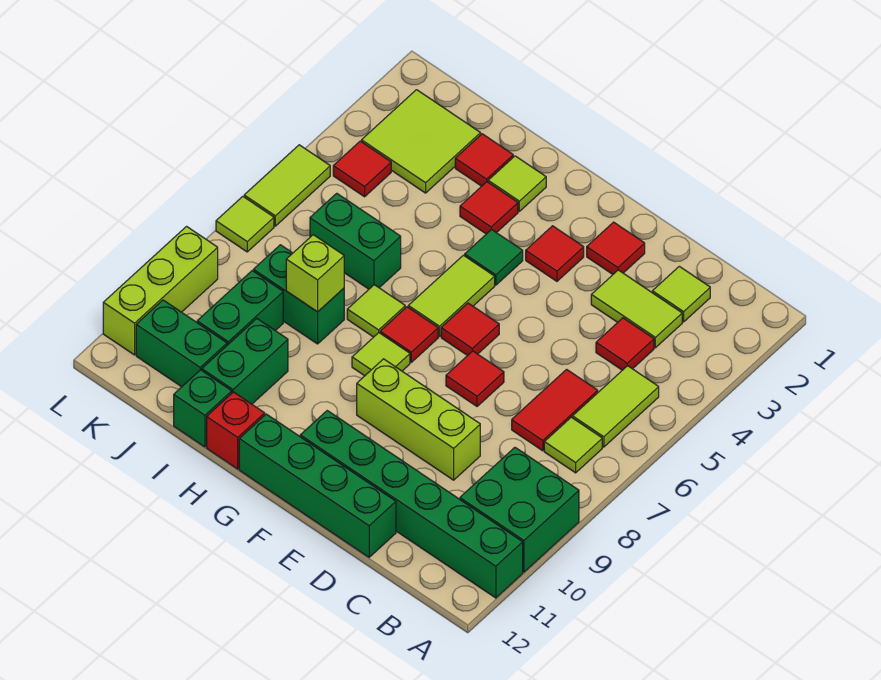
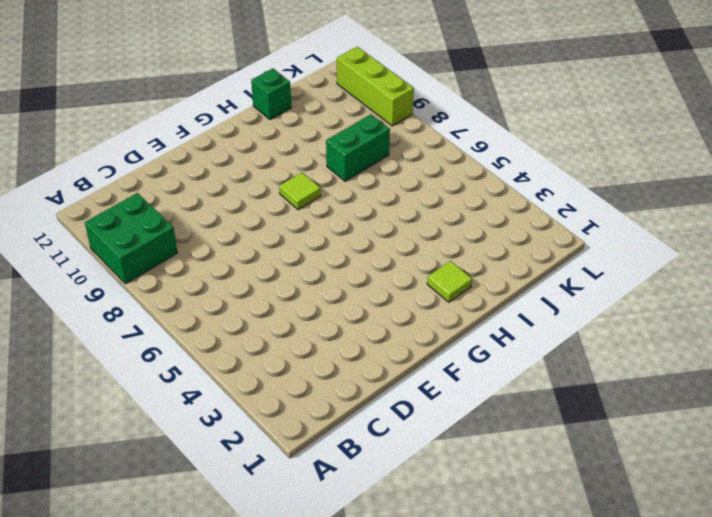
none -> green brick A11:F11 level 1
none -> lime tile B5:B6 level 1
none -> lime tile B7 level 1
none -> lime tile C2 level 1

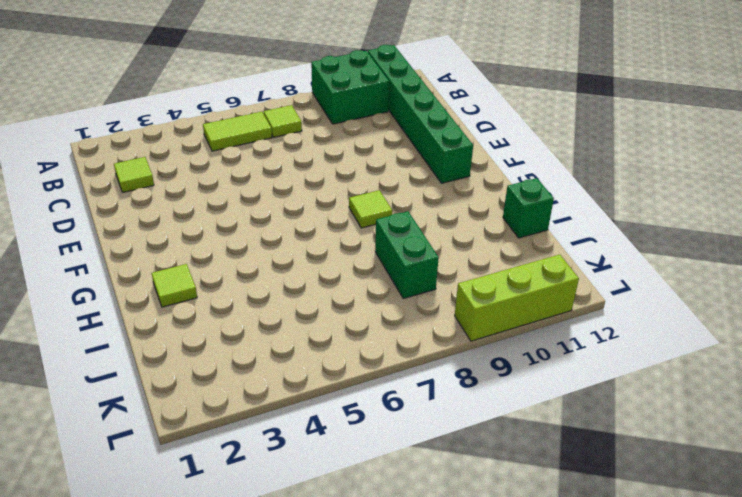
none -> lime tile C3:D3 level 1
none -> red tile C4 level 1
none -> red tile C6:C7 level 1
none -> lime brick D9:F9 level 1

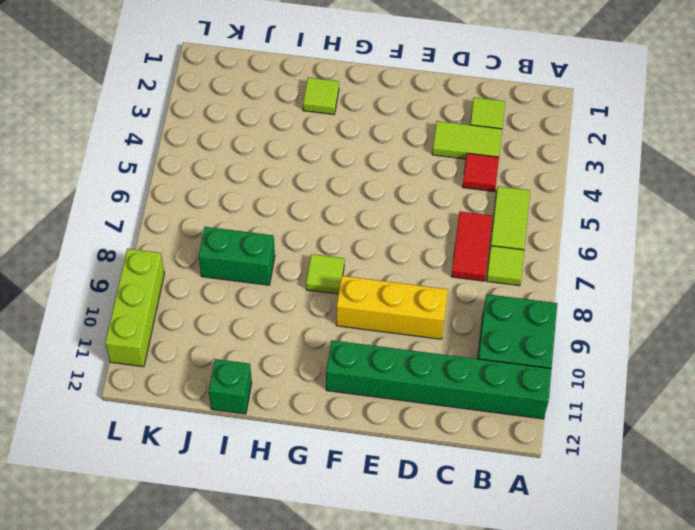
yellow brick D9:F9 level 1 -> lime brick D9:F9 level 1
none -> green brick D12:G12 level 1
none -> red tile E2 level 1
none -> red tile E7 level 1
none -> red tile F3 level 1

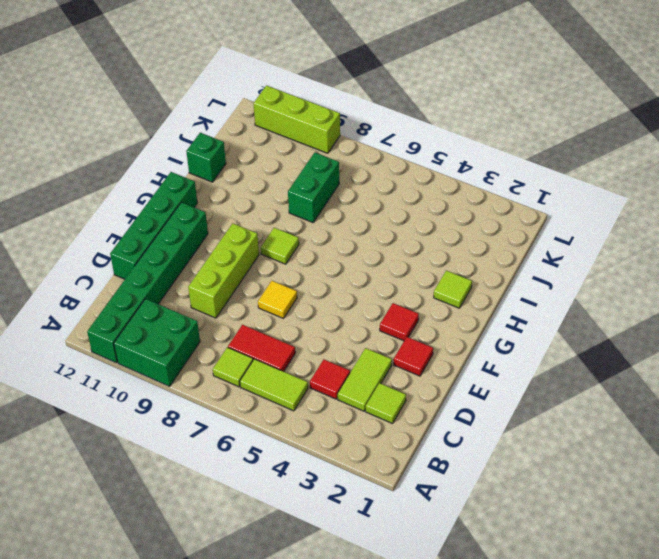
yellow tile E7 level 1 -> red tile E7 level 1
none -> red tile F6 level 1
none -> green tile G4 level 1
none -> lime tile G5:G6 level 1
none -> red tile G7 level 1

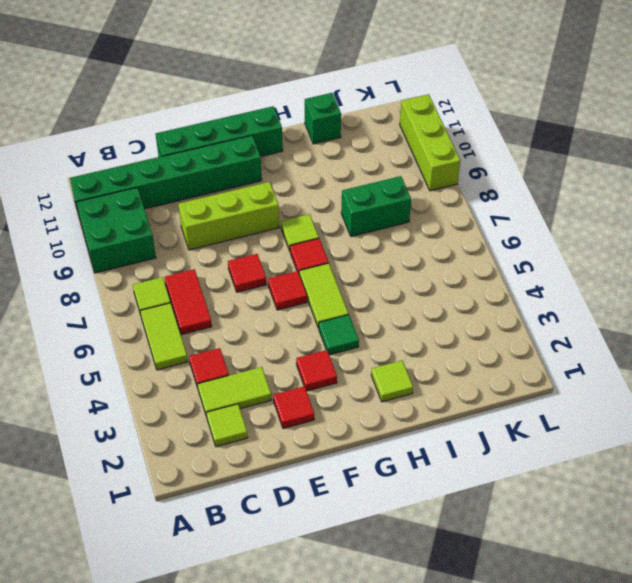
none -> red tile H3 level 1
none -> lime tile H7 level 1
none -> red brick H12 level 1
none -> red tile I2 level 1

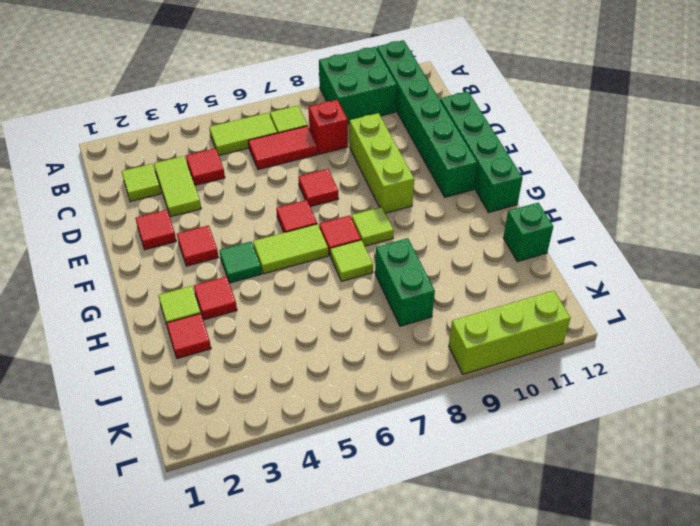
red brick C8 level 1 -> red brick H12 level 1
none -> green brick I6:J6 level 1
none -> green brick I10:I11 level 1
none -> lime tile J2:K3 level 1
none -> green brick J9:J10 level 1

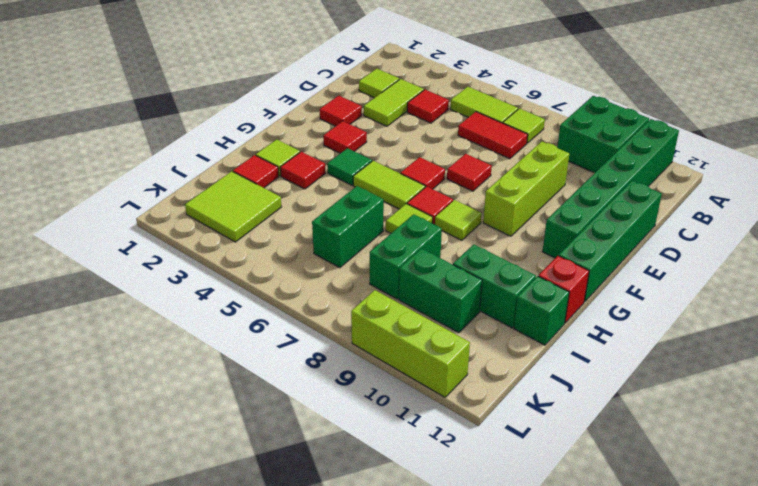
none -> green brick J11:K11 level 1
none -> red tile K4 level 1
none -> lime tile L5:L6 level 1
none -> lime tile L7 level 1

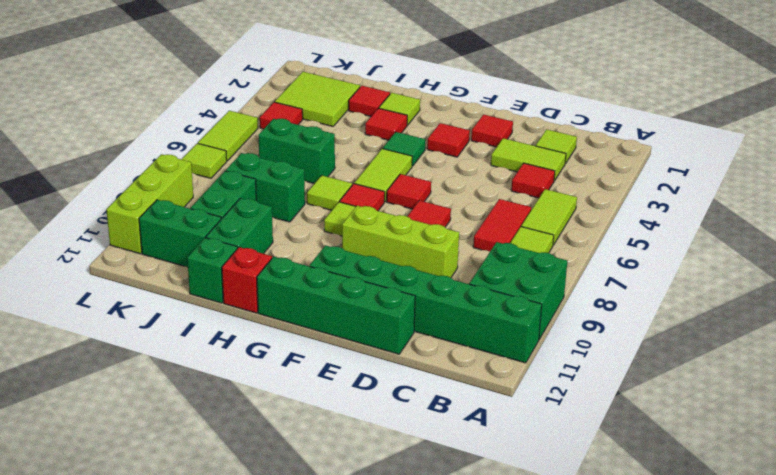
none -> lime brick I8 level 2

